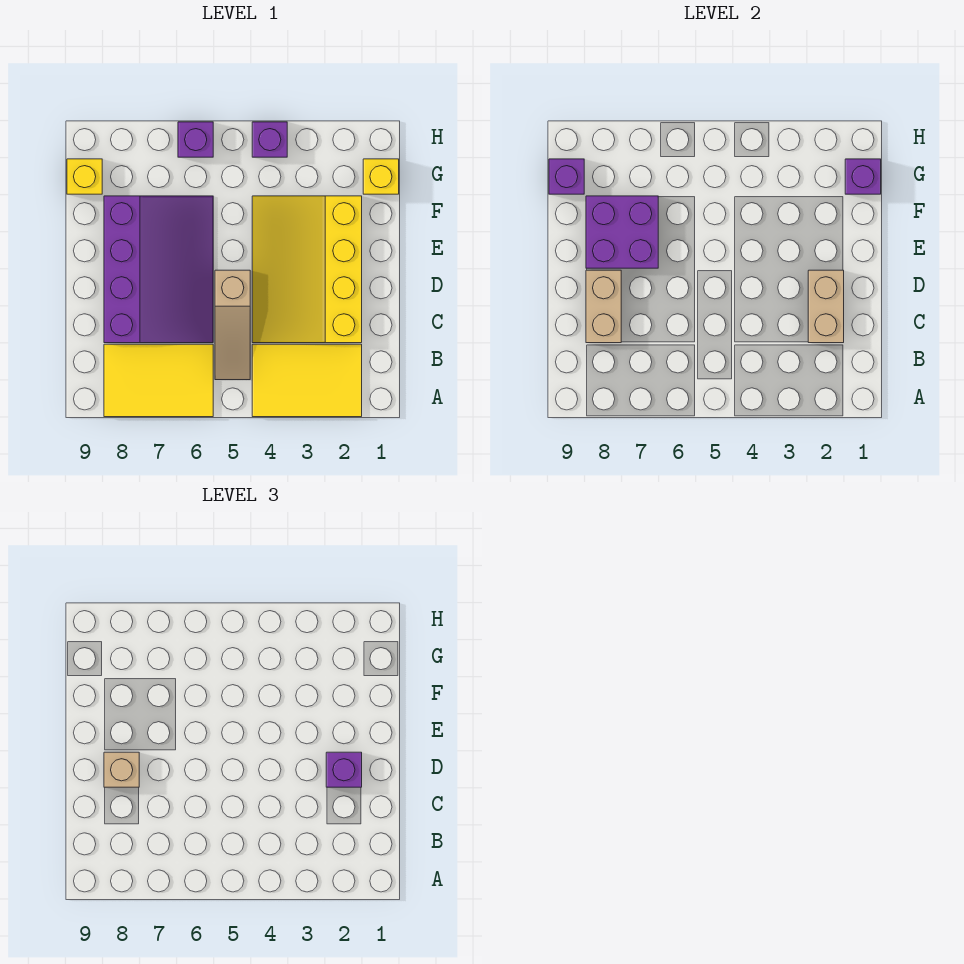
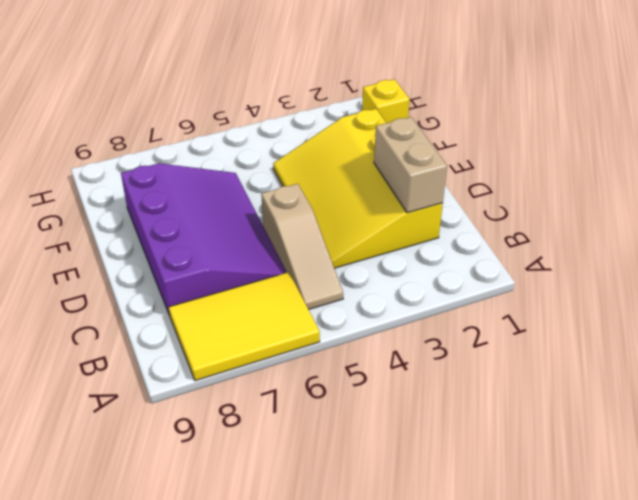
none -> yellow tile A2:B4 level 1
none -> yellow brick G9 level 1
none -> purple brick H4 level 1

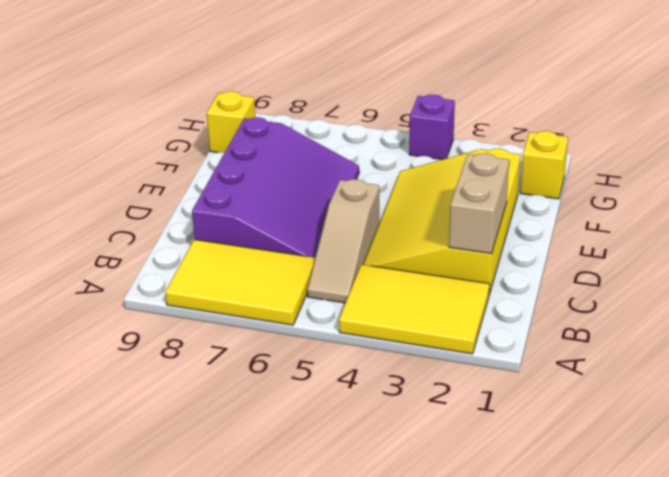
none -> purple brick H6 level 1
none -> tan brick C8:D8 level 2
none -> purple brick E7:F8 level 2

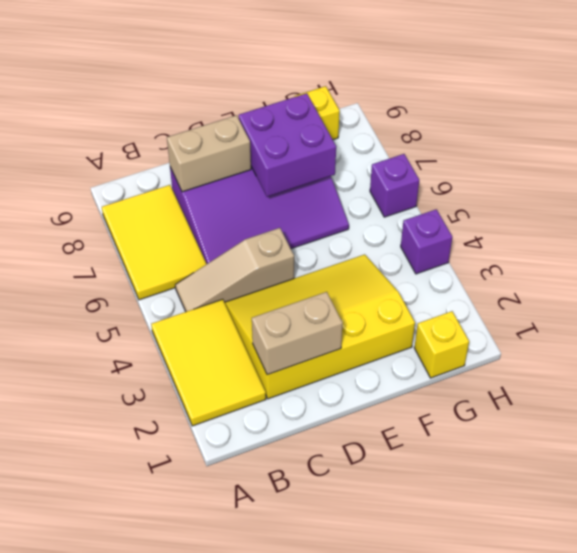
none -> purple brick G1 level 2
none -> purple brick G9 level 2
none -> purple brick D2 level 3

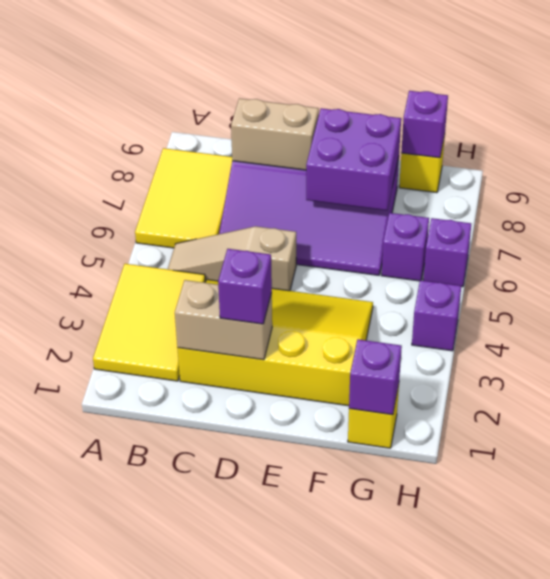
purple brick G6 level 1 -> none
none -> tan brick D8 level 3

